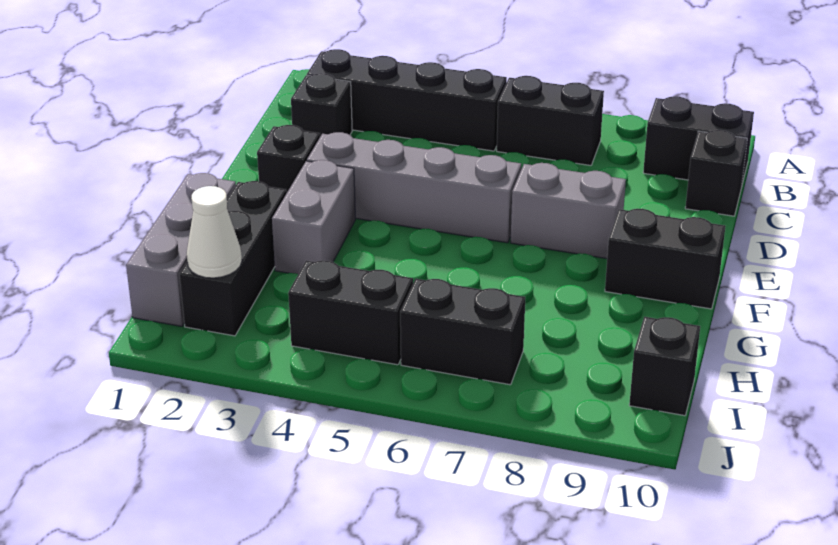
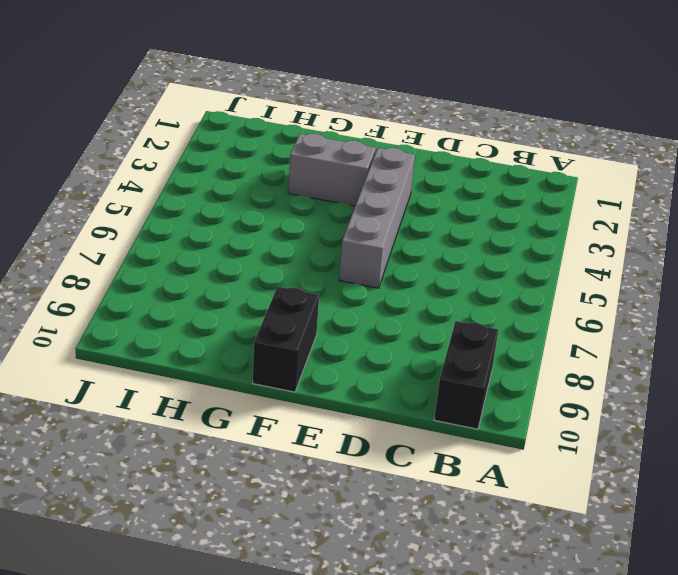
none -> black brick B2:B5 level 1
none -> black brick B6:B7 level 1
none -> black brick C2 level 1

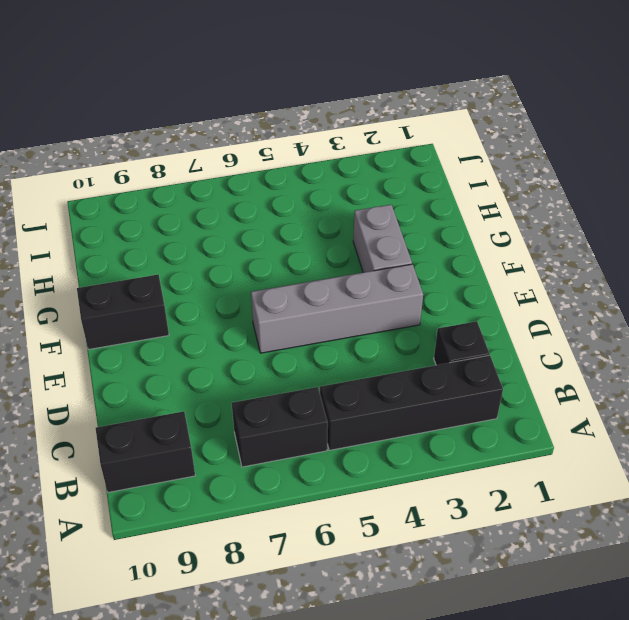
none -> black brick C10 level 1
none -> black brick E2 level 1
none -> grey brick E7:E8 level 1

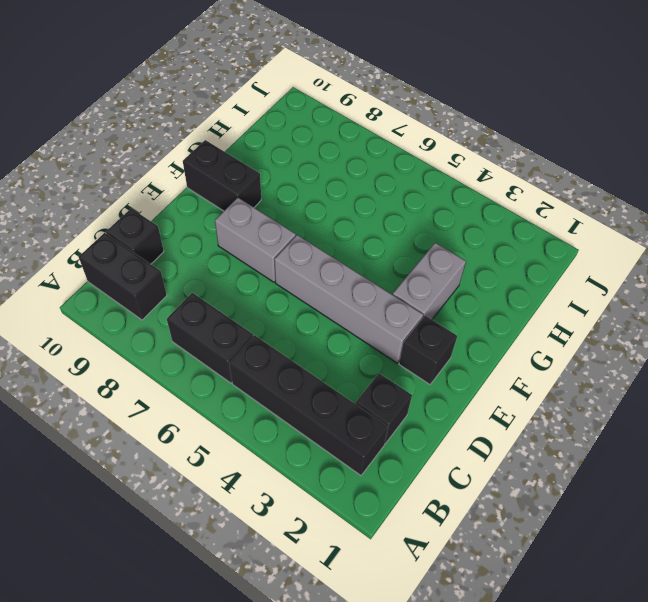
none -> grey brick G1:I1 level 1
none -> black brick G2:I2 level 1
none -> black brick I4:I5 level 1

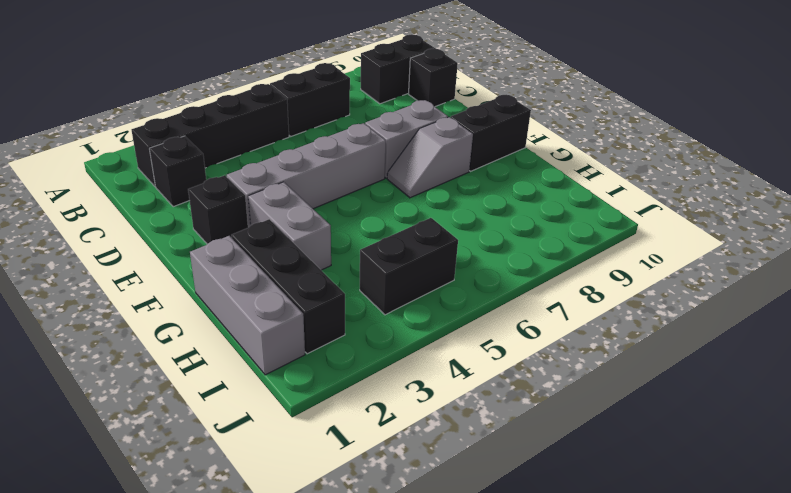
grey slope F7:F8 level 1 top 8 -> none
none -> black brick I6:I7 level 1
none -> black brick I10 level 1
none -> white cone I2 level 2

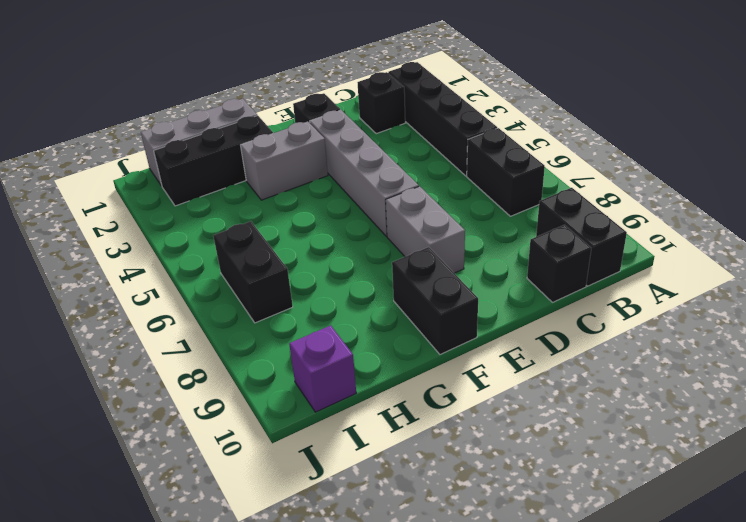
purple brick I10 level 1 -> black brick I10 level 1
none -> black brick I4:I5 level 1
none -> white cone I2 level 2

